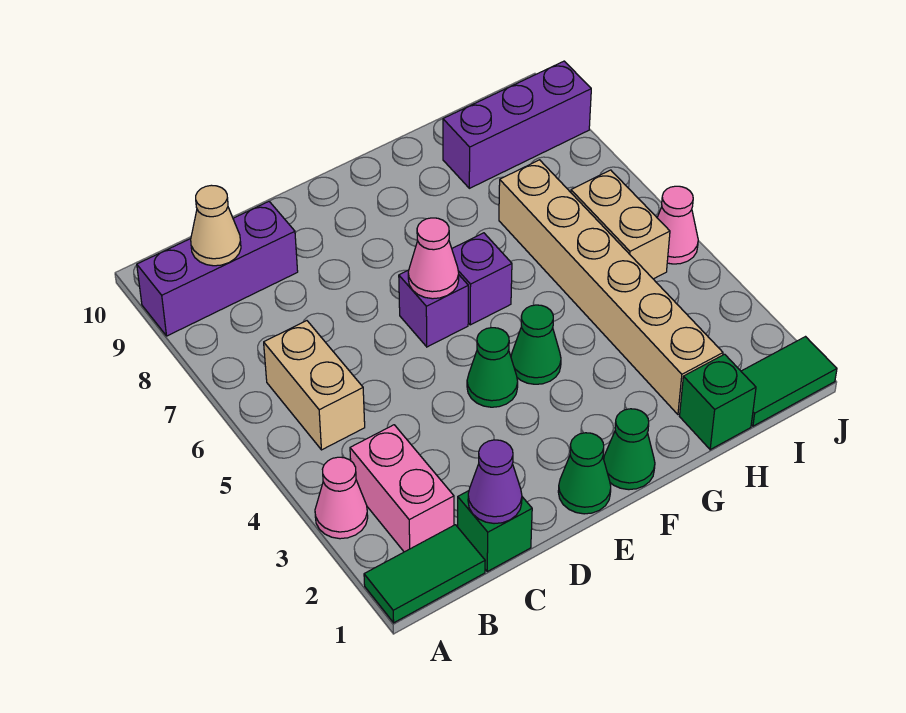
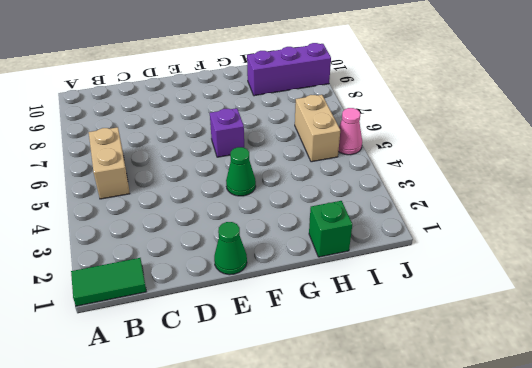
none -> pink cone A3 level 1
none -> purple brick A9:C9 level 1
none -> pink brick B2:B3 level 1

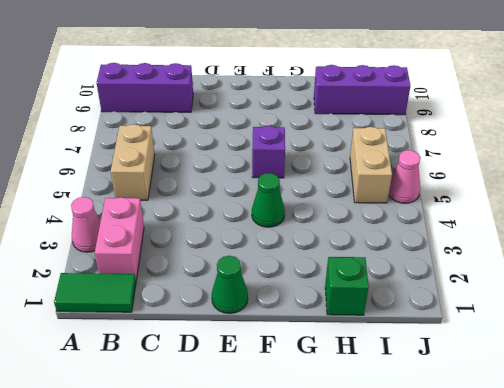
none -> green brick C1 level 1
none -> green cone E4 level 1
none -> purple brick E6 level 1

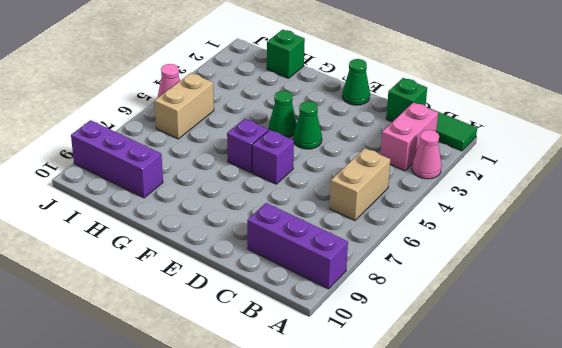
none -> green cone F1 level 1
none -> tan brick H2:H7 level 1
none -> green tile I1:J1 level 1

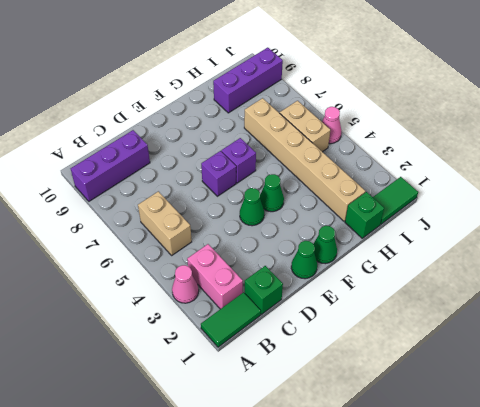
none -> tan cone B9 level 2
none -> purple cone C1 level 2
none -> pink cone E6 level 2

